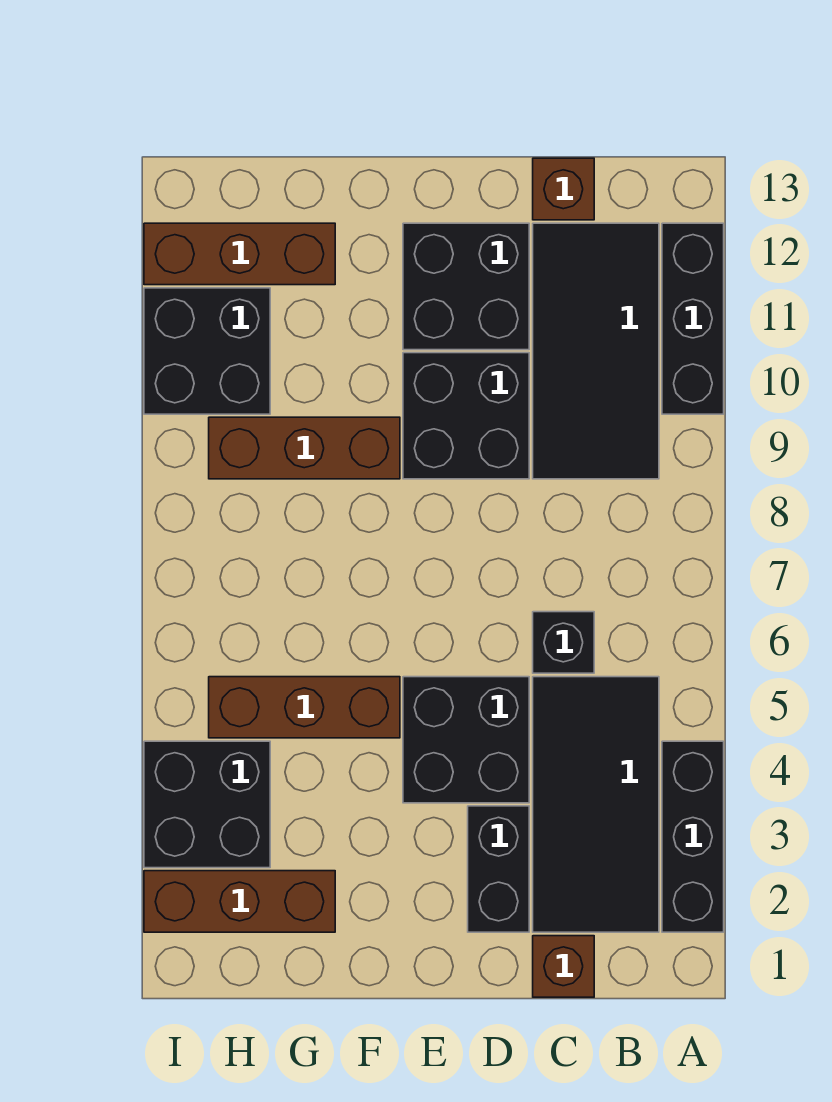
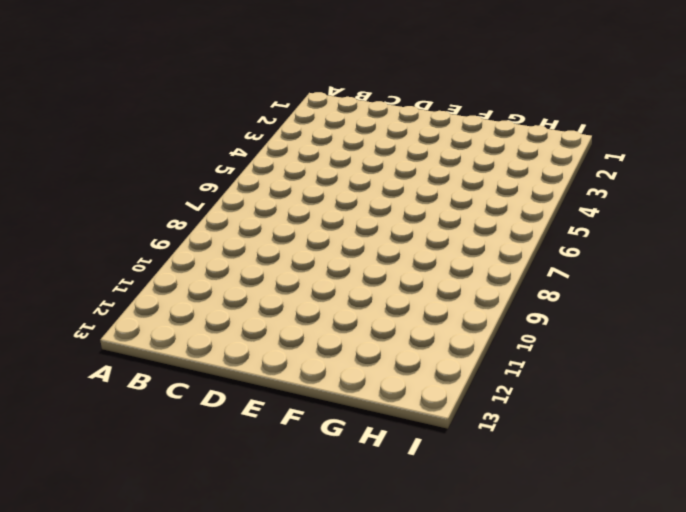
none -> black brick A2:A4 level 1
none -> black brick A10:A12 level 1
none -> black tile B2:C5 level 1

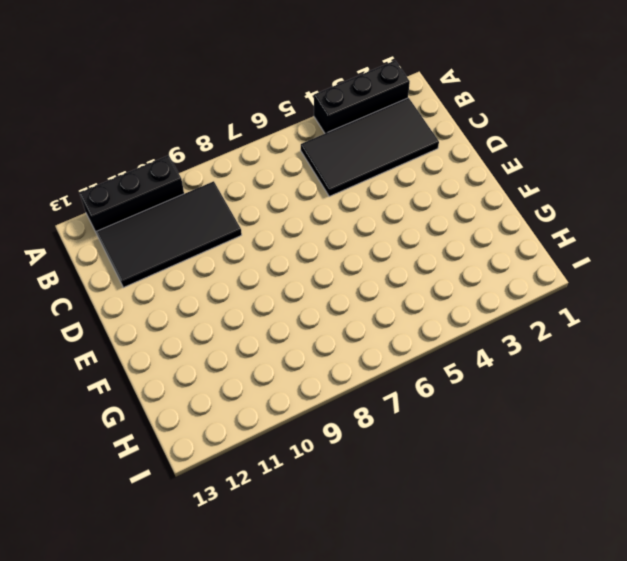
none -> brown brick C1 level 1
none -> black brick C6 level 1
none -> brown brick C13 level 1

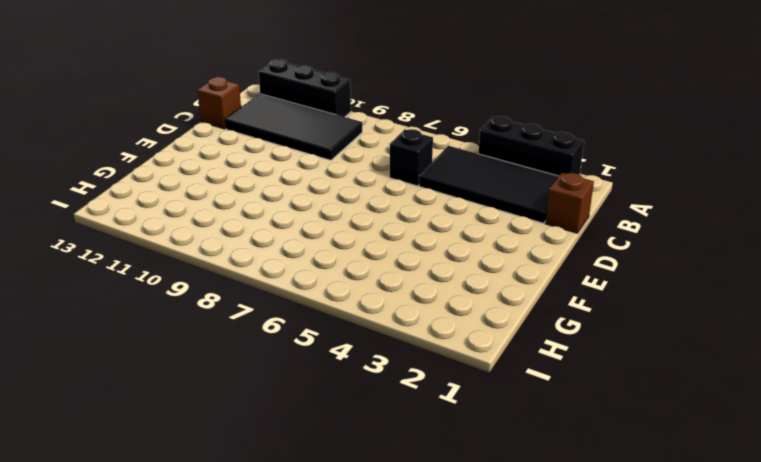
none -> black brick D2:D3 level 1
none -> black brick D4:E5 level 1
none -> black brick D9:E10 level 1

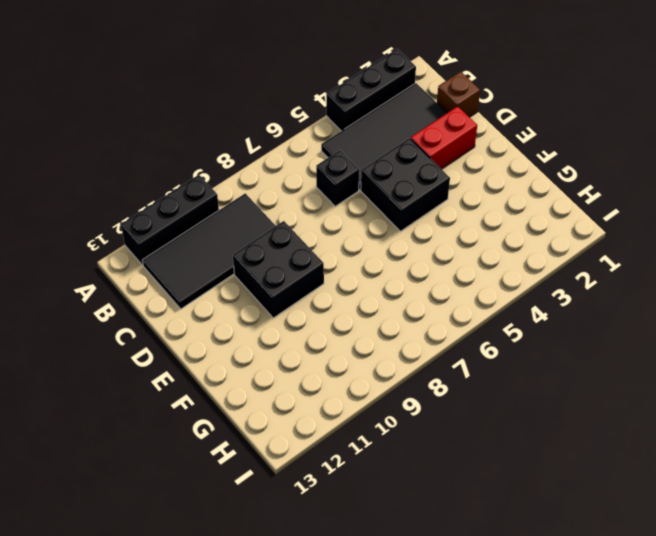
red brick D2:D3 level 1 -> black brick D2:D3 level 1
none -> brown brick C13 level 1
none -> black brick D11:E12 level 1
none -> brown brick F5:H5 level 1

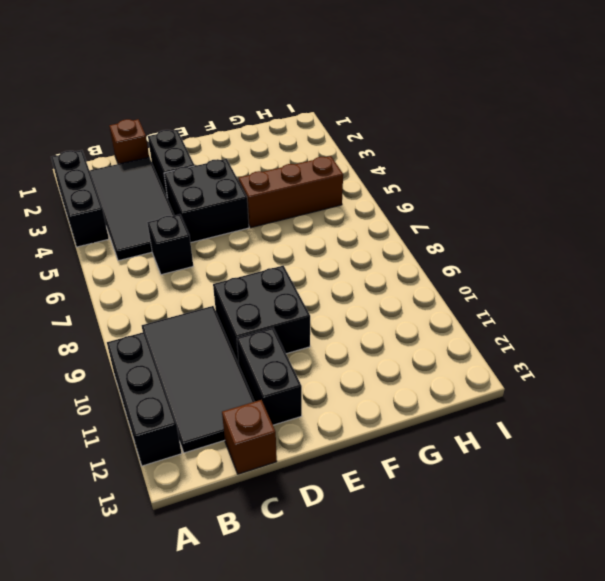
black brick D11:D12 level 1 -> black brick D11:E12 level 1
none -> brown brick F9:H9 level 1
none -> brown brick G2:I2 level 1
none -> brown brick G12:I12 level 1

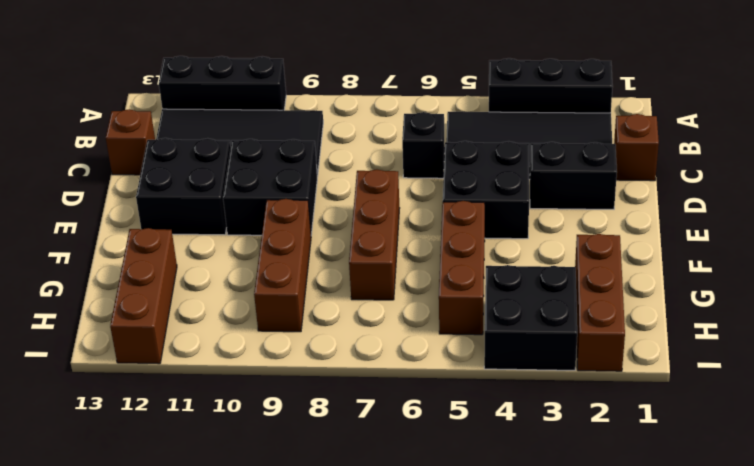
brown brick E7:G7 level 1 -> none
none -> black brick H10:I11 level 1

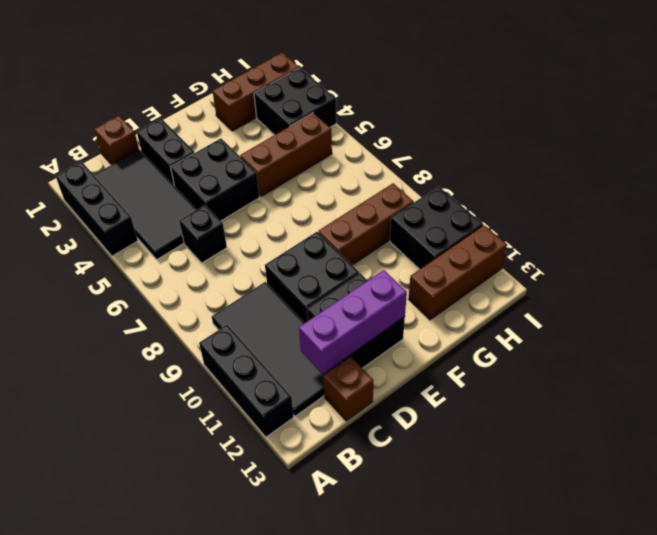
purple brick C12:E12 level 2 -> none

